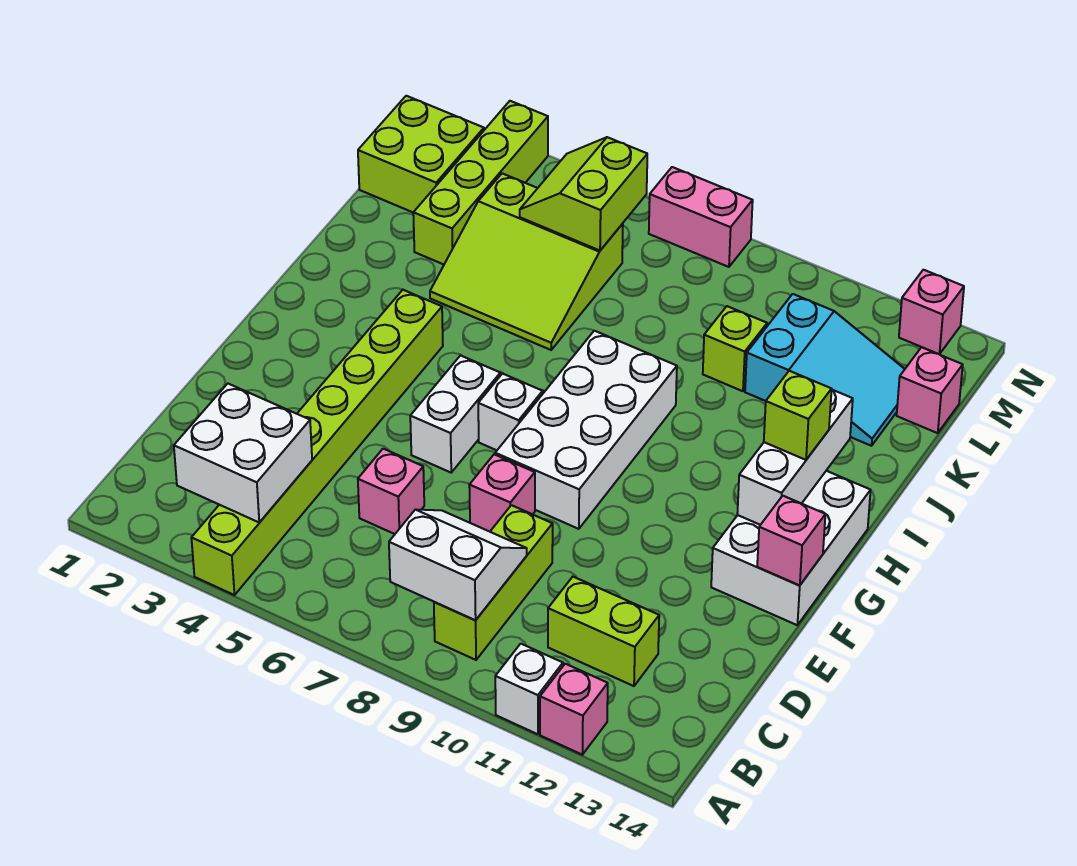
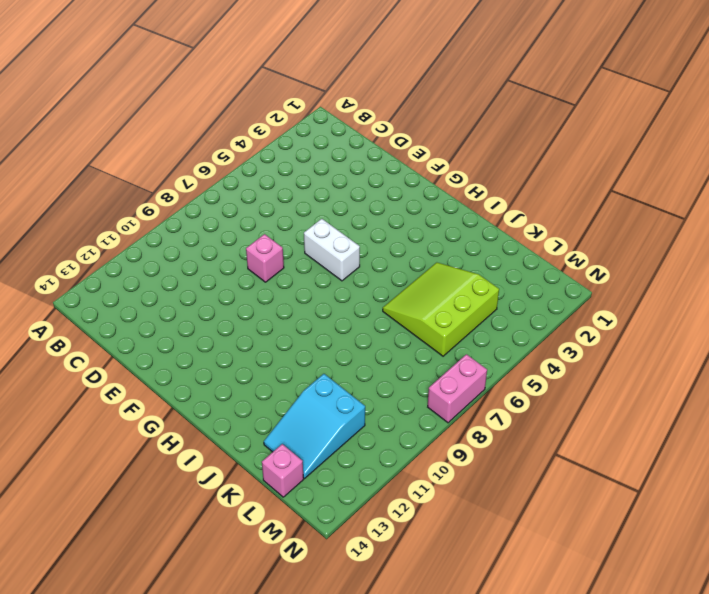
none -> lime brick A4:H4 level 1
none -> white brick A11 level 1
none -> pink brick A12 level 1

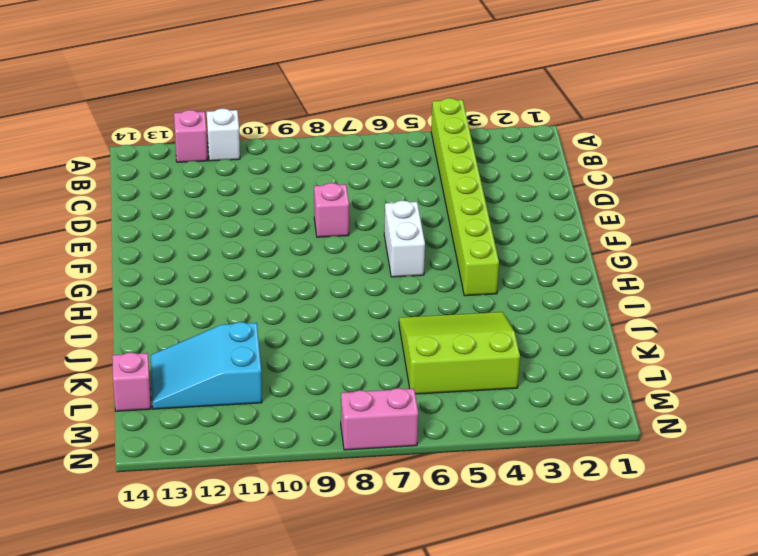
none -> lime brick B9:D9 level 1
none -> lime brick C11:C12 level 1
none -> pink brick D6 level 1

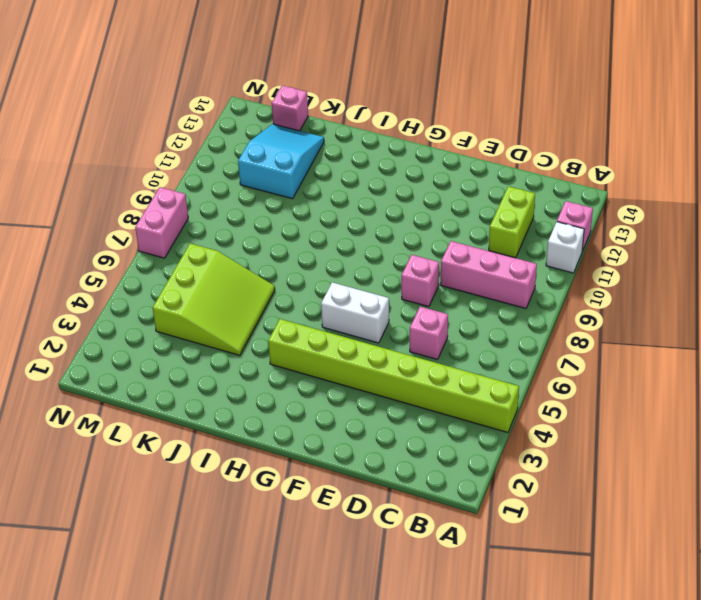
pink brick B9:D9 level 1 -> lime brick B9:D9 level 1
none -> white brick F8:I9 level 1
none -> white brick F13:H14 level 1
none -> white brick G7 level 1

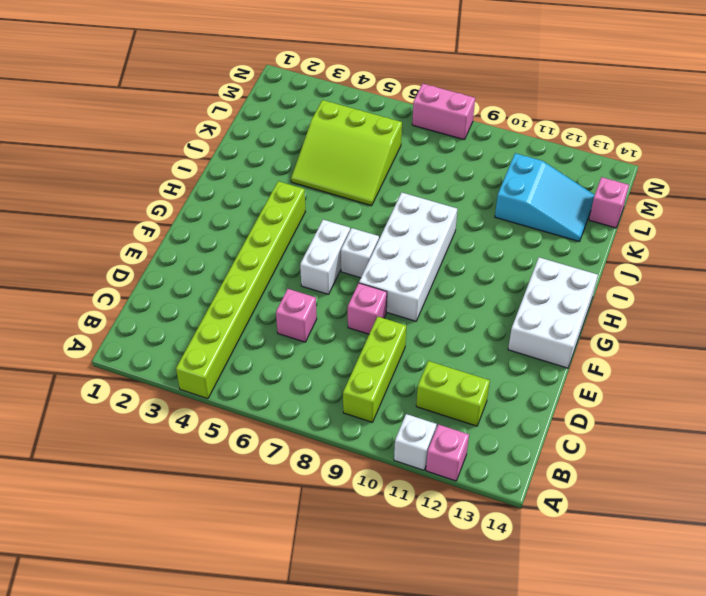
none -> lime brick K3:N3 level 1
none -> lime brick K10 level 1
none -> lime brick L1:M2 level 1

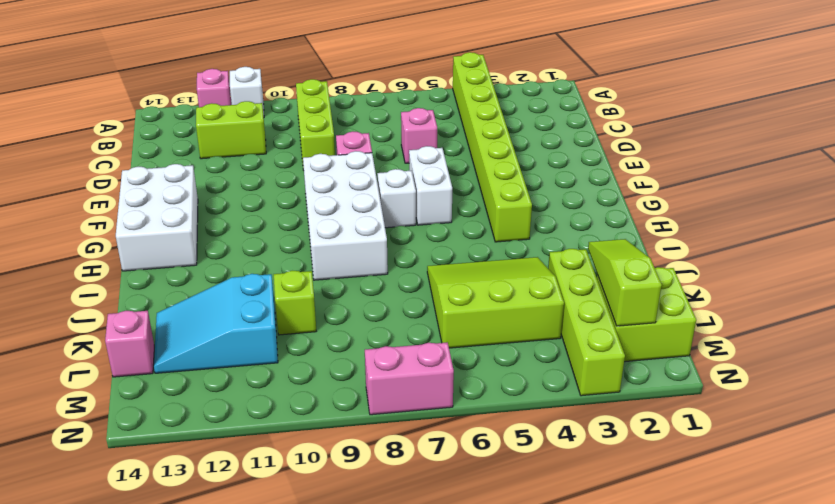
lime slope K2:M2 level 2 top M -> none
none -> pink brick N13 level 1
none -> white brick B3:C4 level 2
none -> white slope B8:C9 level 2 top B

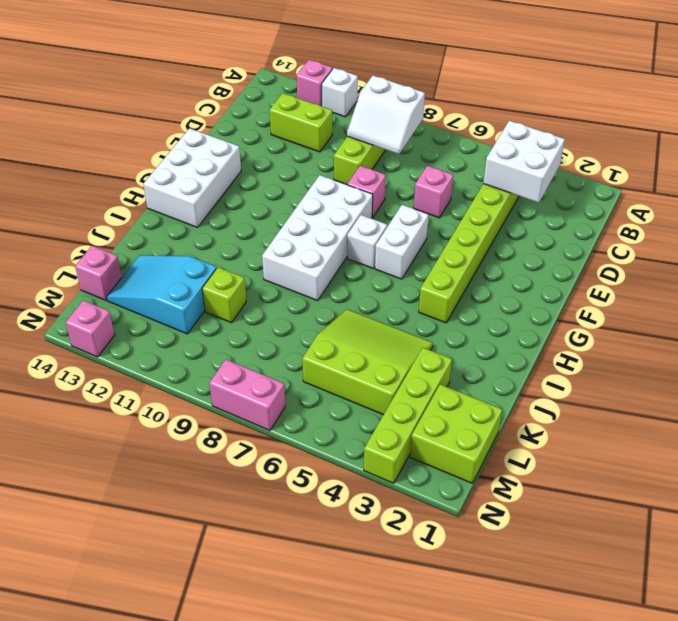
none -> pink brick F14 level 2
none -> white brick G13:I13 level 2
none -> lime slope L5:M6 level 2 top 6

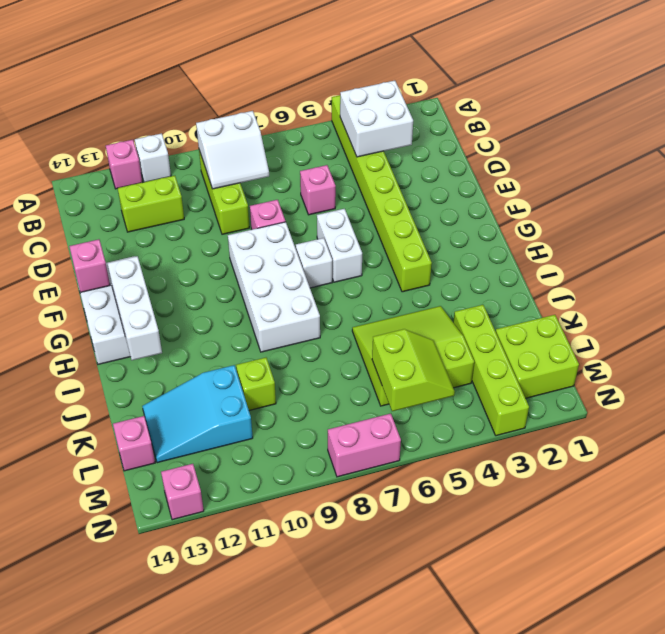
none -> lime brick H13 level 3

